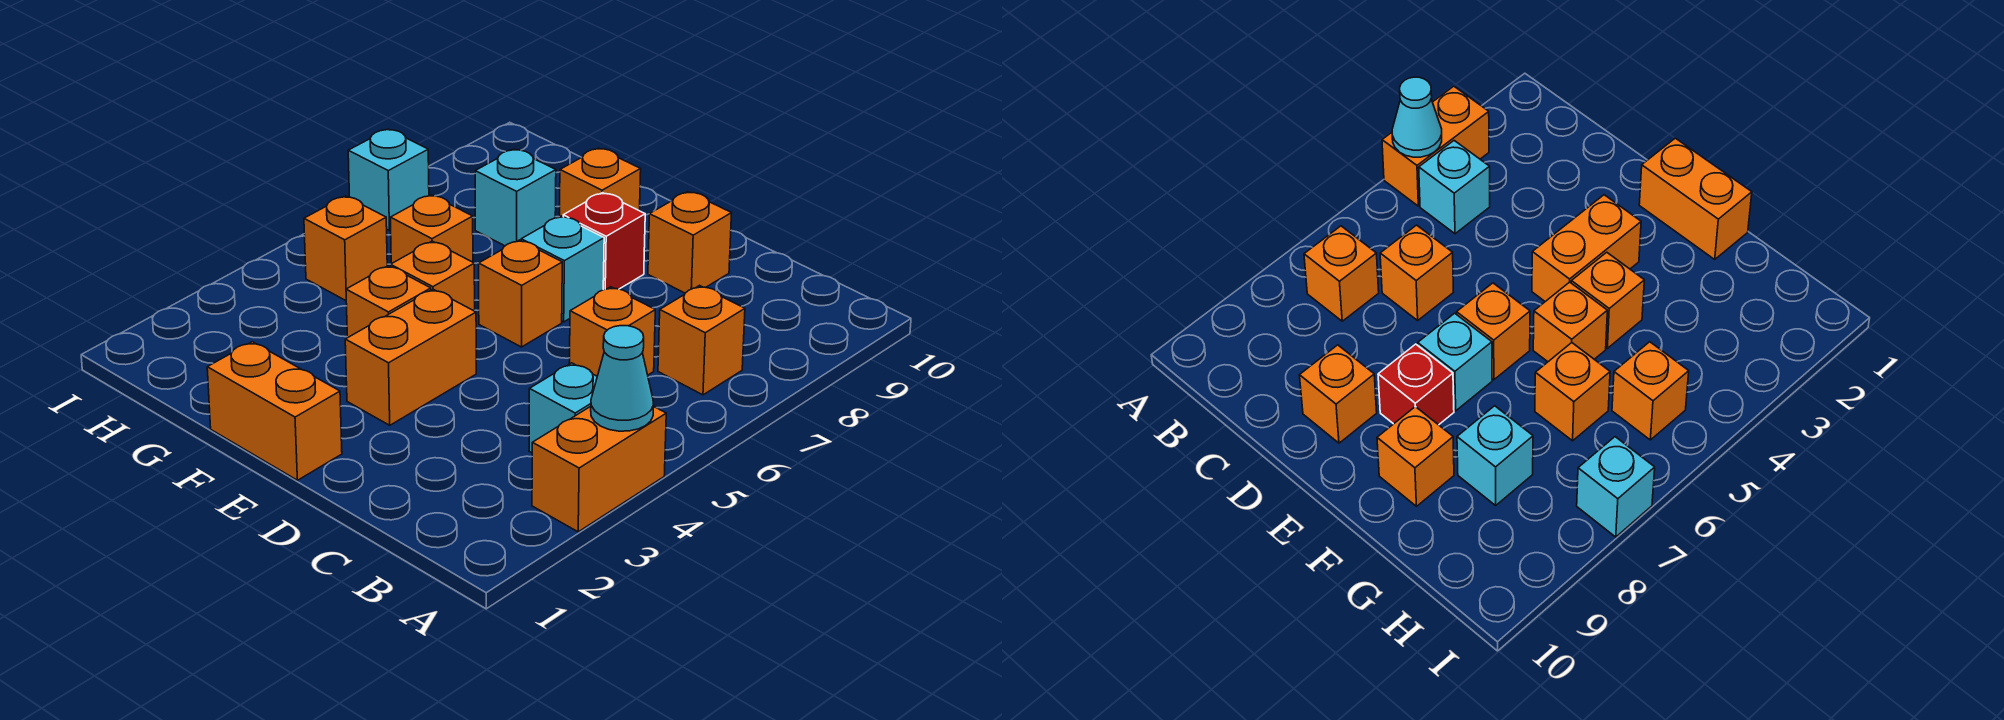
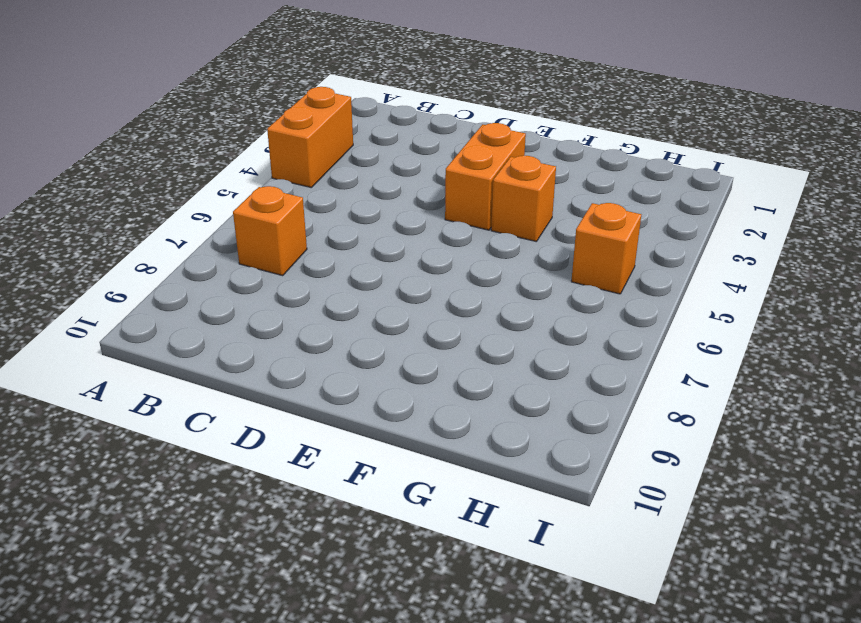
none -> cyan brick B4 level 1
none -> orange brick C6 level 1
none -> orange brick D9 level 1

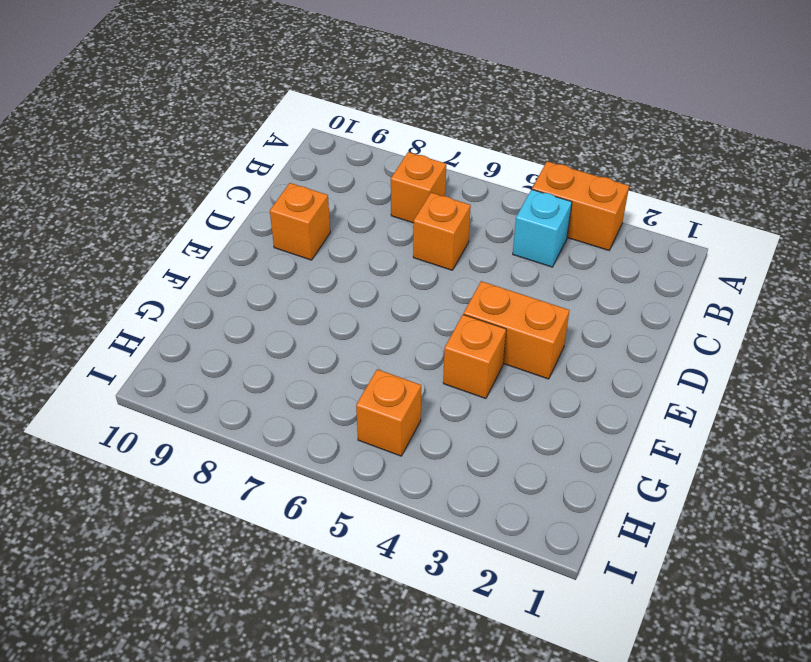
none -> orange brick E1:F1 level 1
none -> orange brick E6 level 1
none -> cyan brick E7 level 1

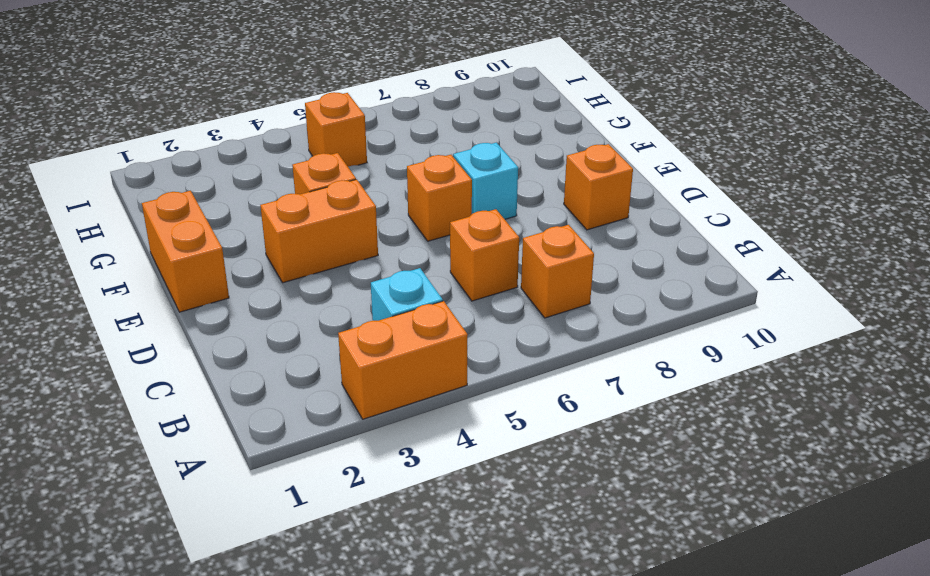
none -> red brick E8 level 1
none -> orange brick F5 level 1
none -> orange brick F9 level 1

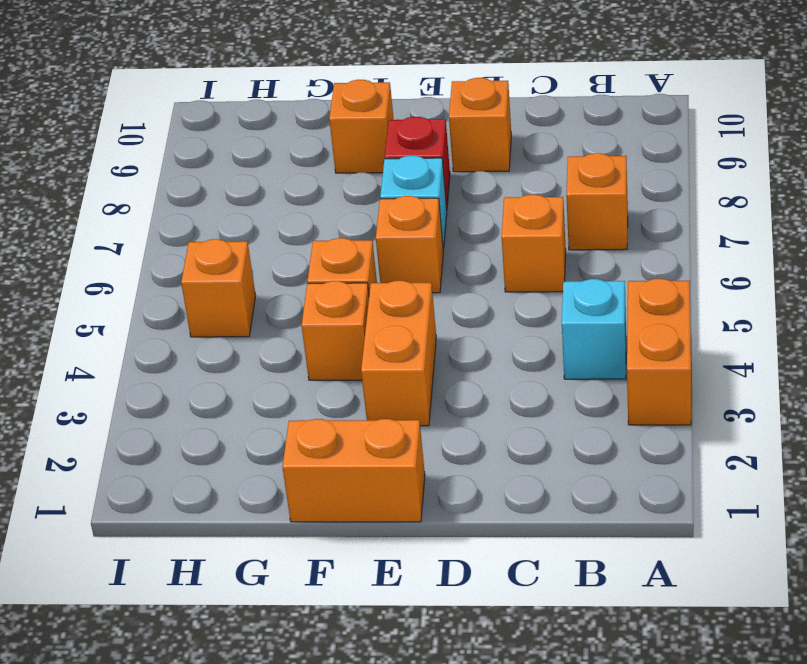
none -> orange brick G6 level 1
none -> cyan brick G8 level 1
none -> cyan brick I7 level 1

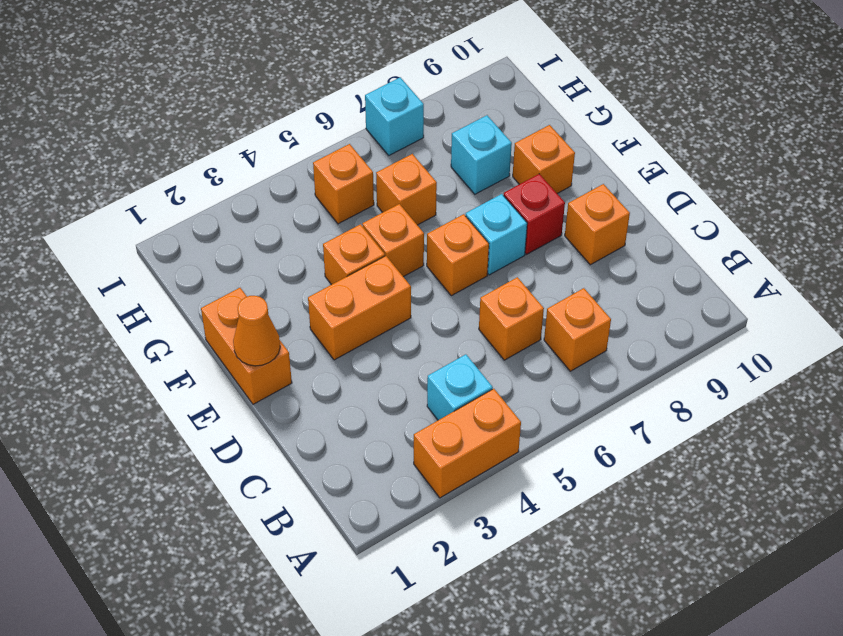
orange cone E1 level 2 -> none
none -> cyan cone A4 level 2

